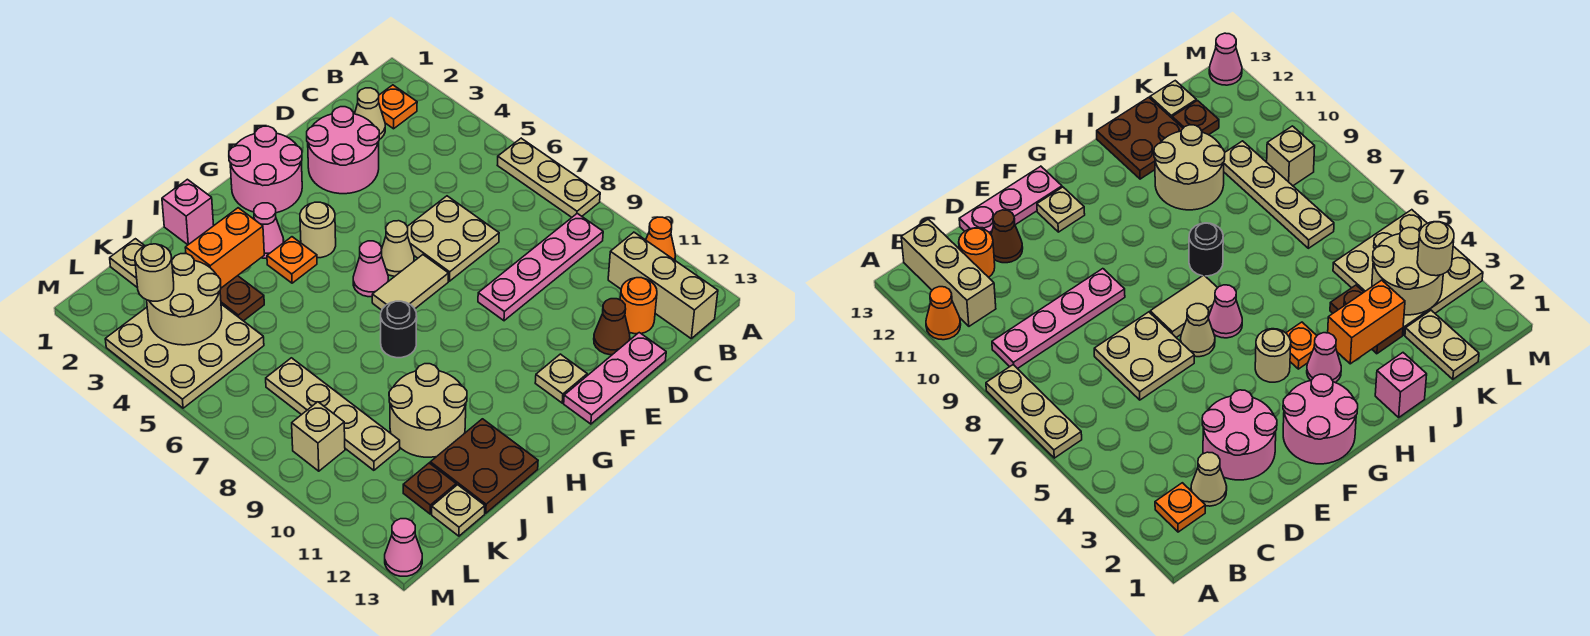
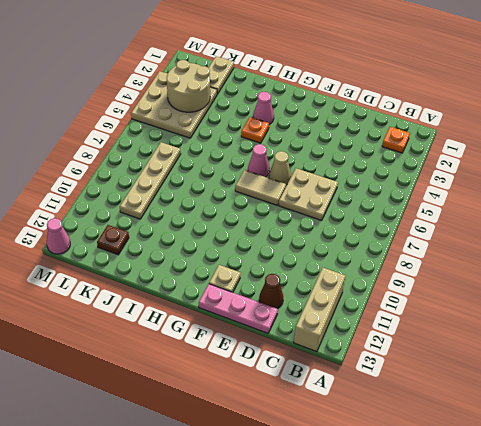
none -> tan plate A6:A8 level 1
none -> orange cone A11 level 1
none -> pink plate B9:E9 level 1
none -> tan cone C2 level 1

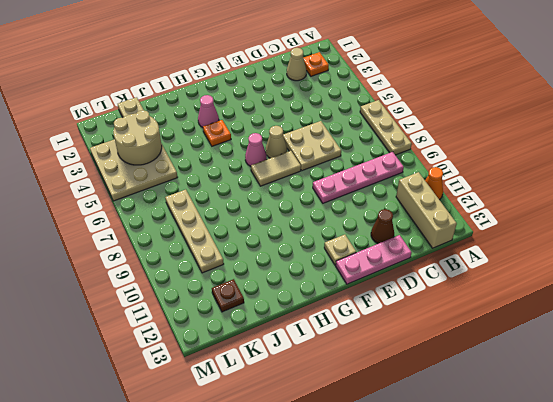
none -> orange round brick C12 level 1
none -> pink round brick D2:E3 level 1
none -> pink round brick F1:G2 level 1
none -> tan round brick G4 level 1

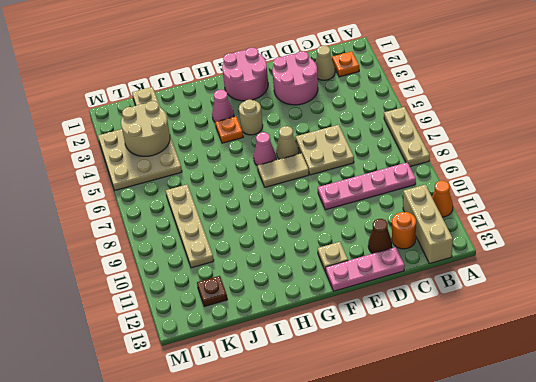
none -> black round brick H8 level 1
none -> pink brick I1 level 1
none -> tan round brick I10:J11 level 1
none -> brown plate I12:J13 level 1

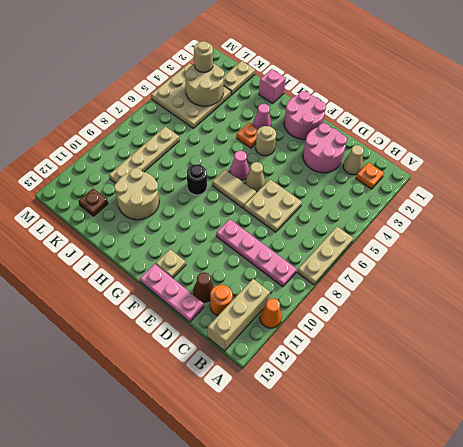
none -> brown plate I12:J13 level 1
none -> brown plate J3:J4 level 1
none -> tan plate K13 level 1
none -> tan brick L9 level 1

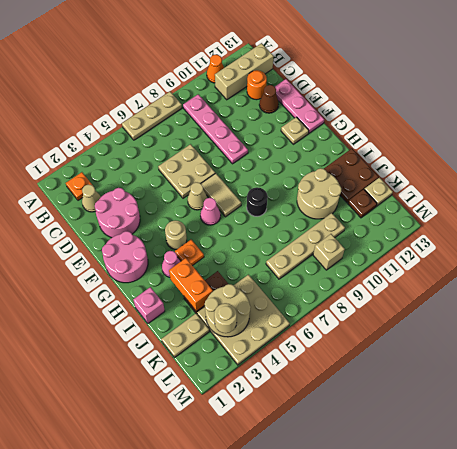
none -> pink cone M13 level 1

